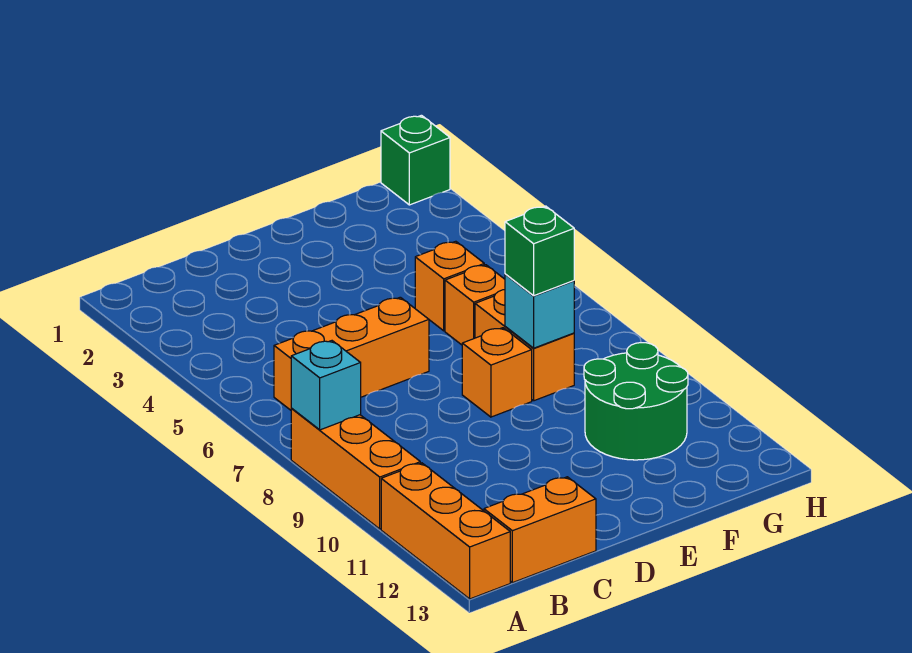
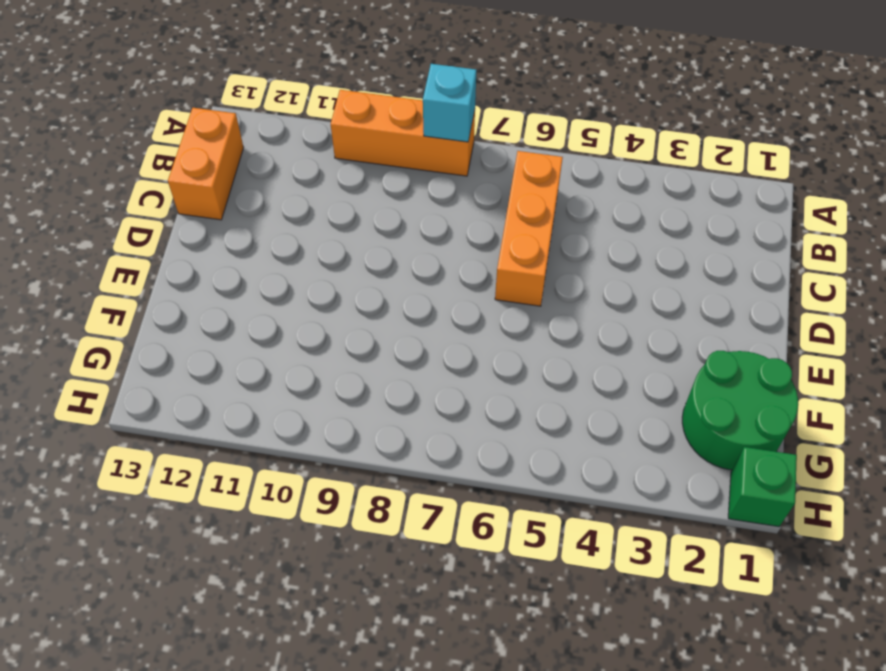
green round brick F1:G2 level 1 -> green round brick F10:G11 level 1
none -> orange brick A11:A13 level 1
none -> orange brick E8 level 1
none -> orange brick F5 level 1

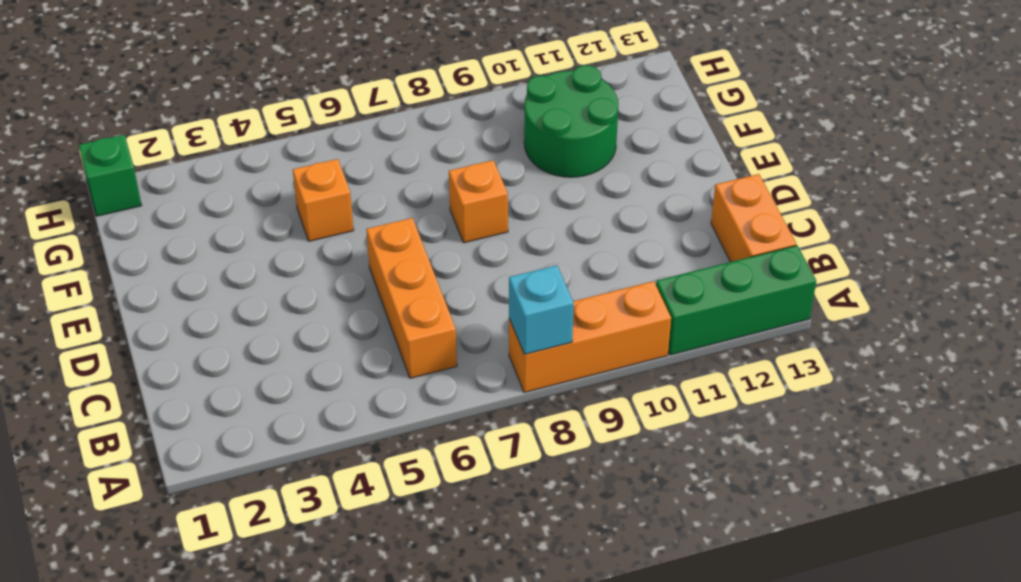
green brick A11:A13 level 1 -> orange brick A11:A13 level 1
none -> orange brick F6 level 1
none -> orange brick F7:F8 level 1
none -> cyan brick F8 level 2

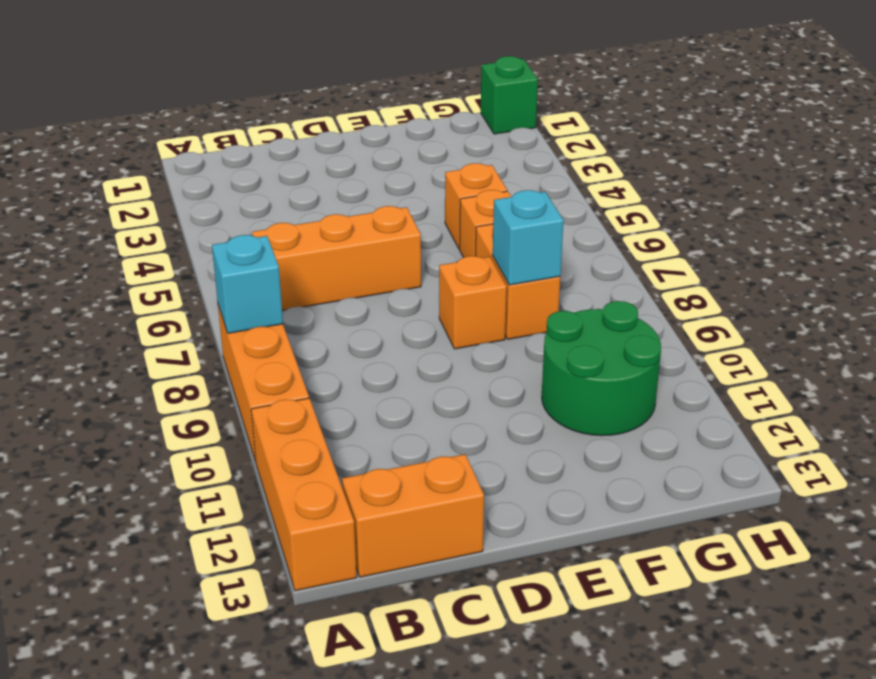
none -> green brick F8 level 3

